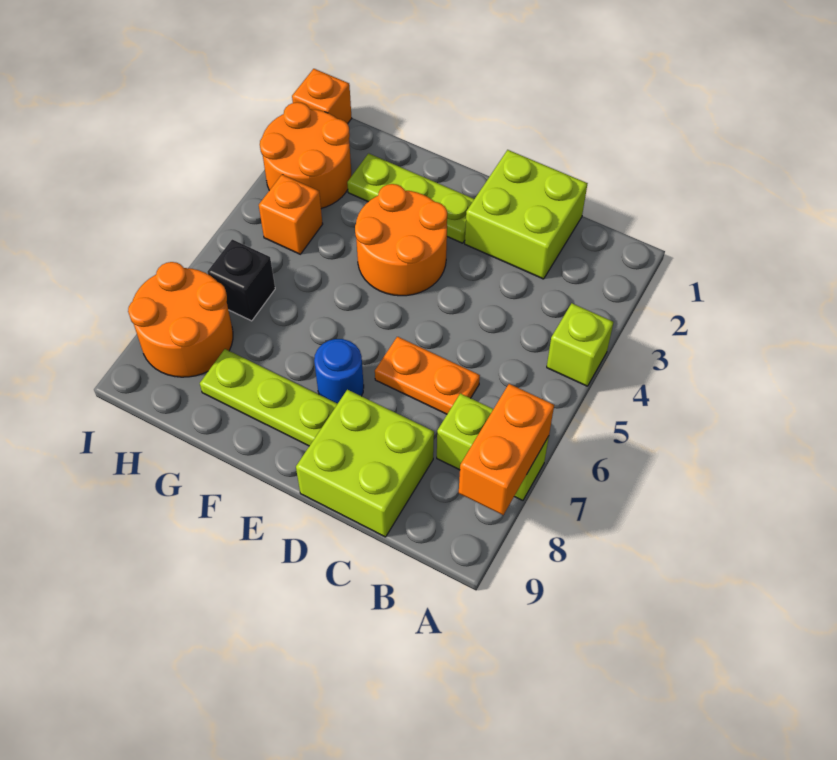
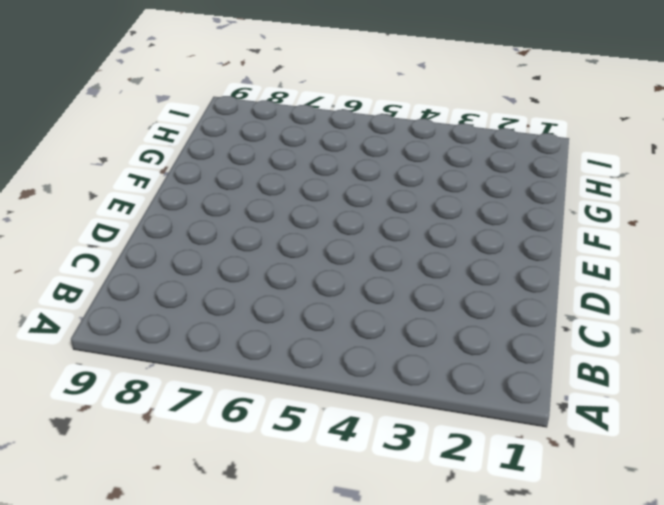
none -> lime brick A4 level 1
none -> lime brick A7:B7 level 1
none -> lime brick C1:D2 level 1

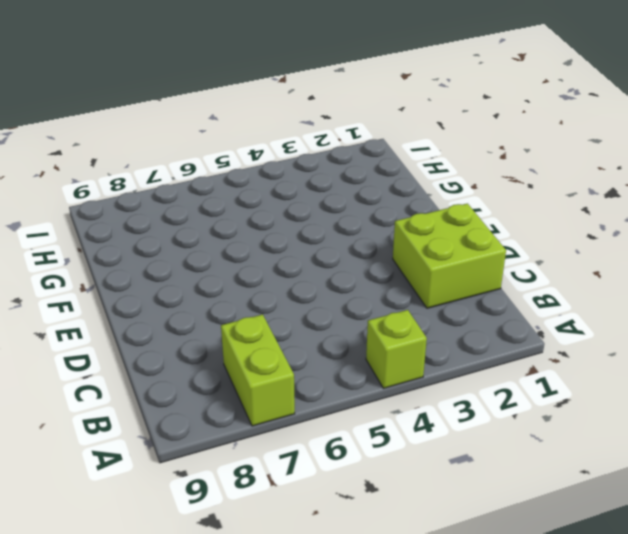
none -> orange plate C6:D6 level 1
none -> lime brick C8:D9 level 1
none -> lime plate E2:G2 level 1

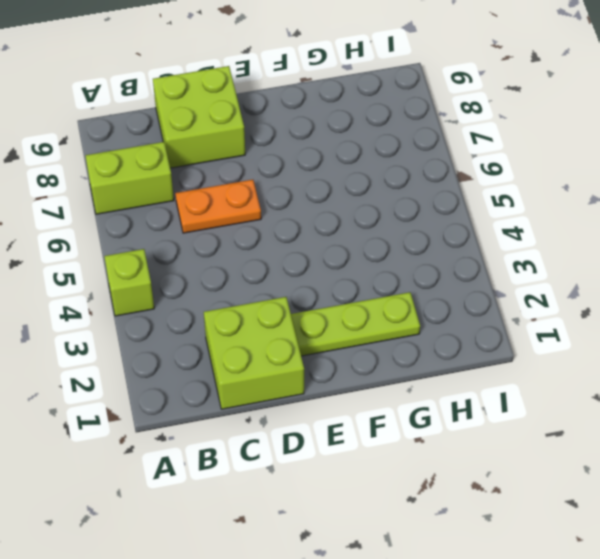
none -> orange round brick E3:F4 level 1
none -> blue round brick E7 level 1
none -> lime plate E8:G8 level 1

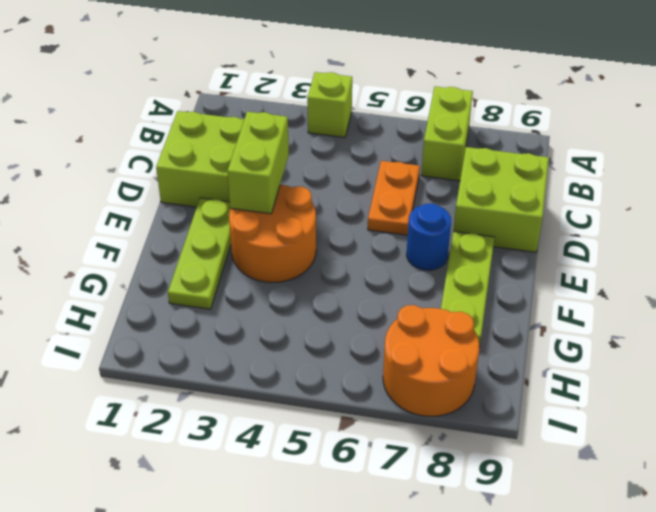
lime brick D3:E3 level 2 -> none
none -> orange round brick H2:I3 level 1
none -> orange brick H4 level 1
none -> black brick H6 level 1

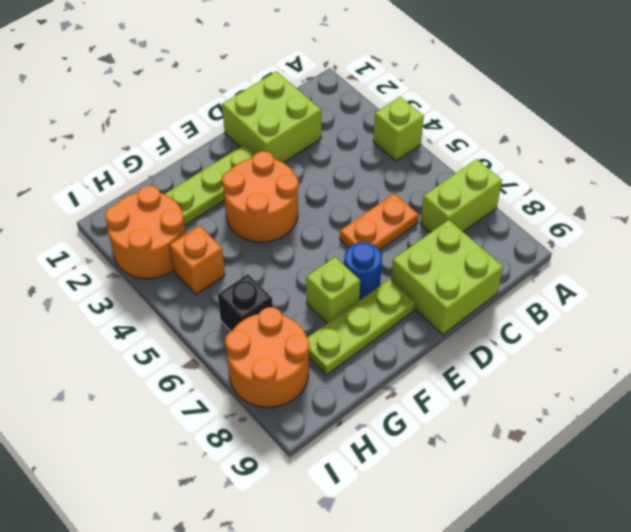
lime brick F7 level 1 -> none
none -> orange brick I1 level 1
none -> orange brick A7:A8 level 2

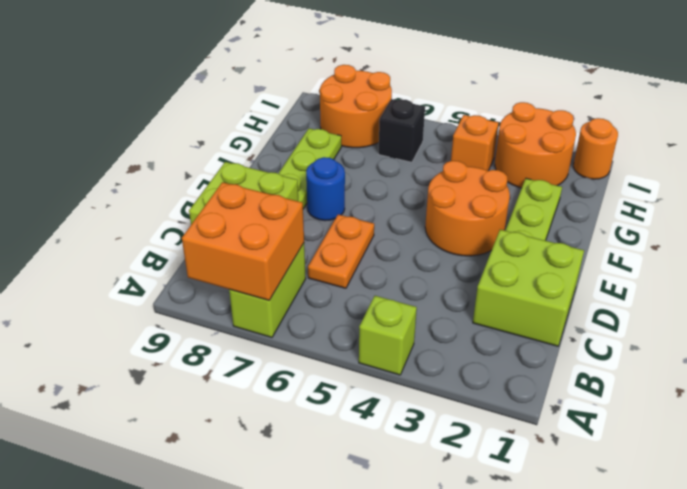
orange brick A7:B8 level 2 -> orange brick A7:A8 level 2
orange round brick I1 level 1 -> orange brick I1 level 1

